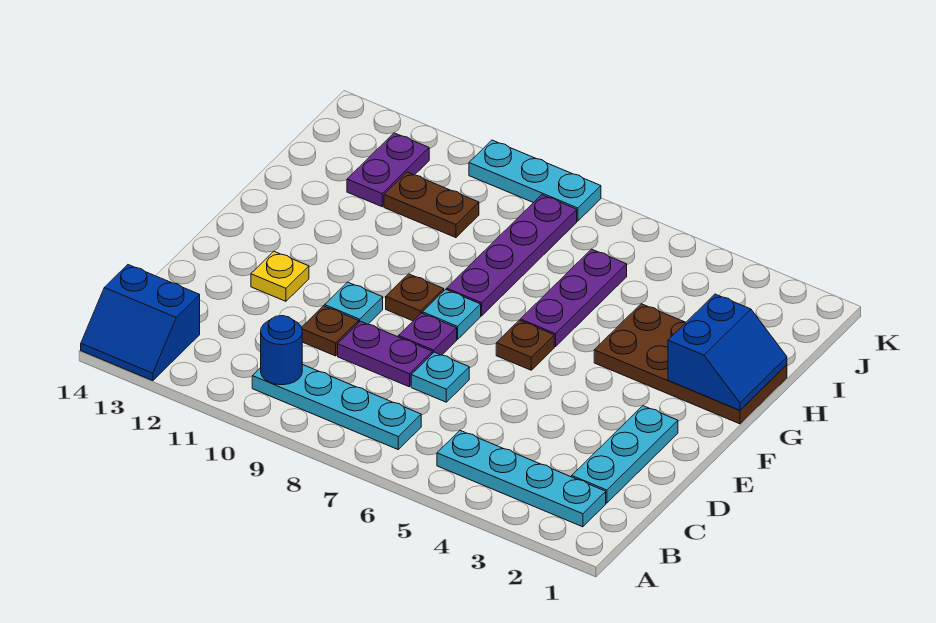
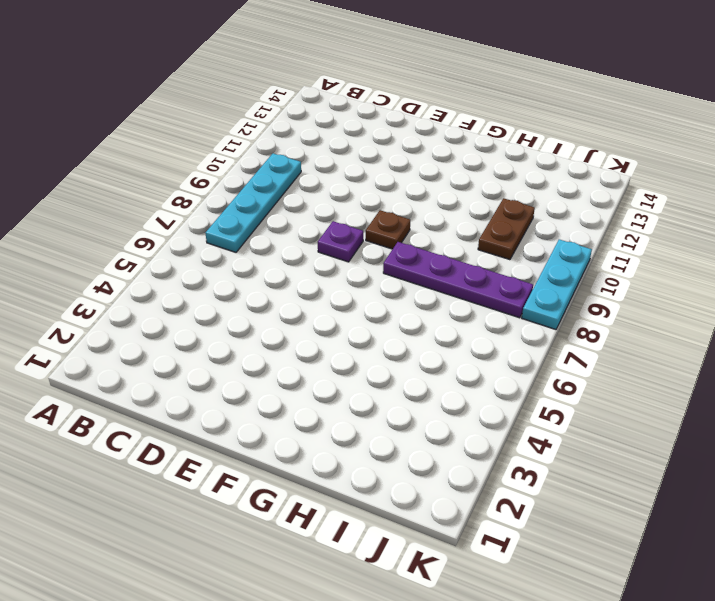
none -> blue slope A13:B14 level 1 top B
none -> cyan plate B2:B5 level 1
none -> cyan plate C2:E2 level 1

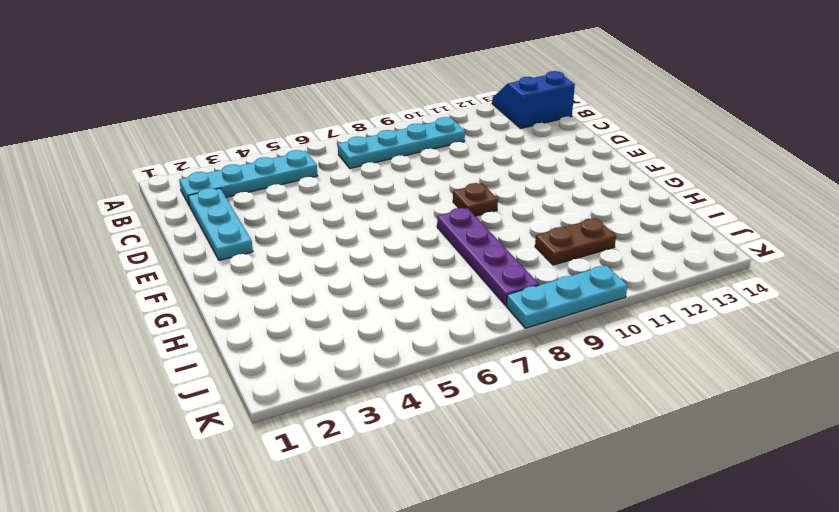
none -> cyan plate D7 level 1
none -> purple plate D8:D9 level 1
none -> brown plate D10 level 1

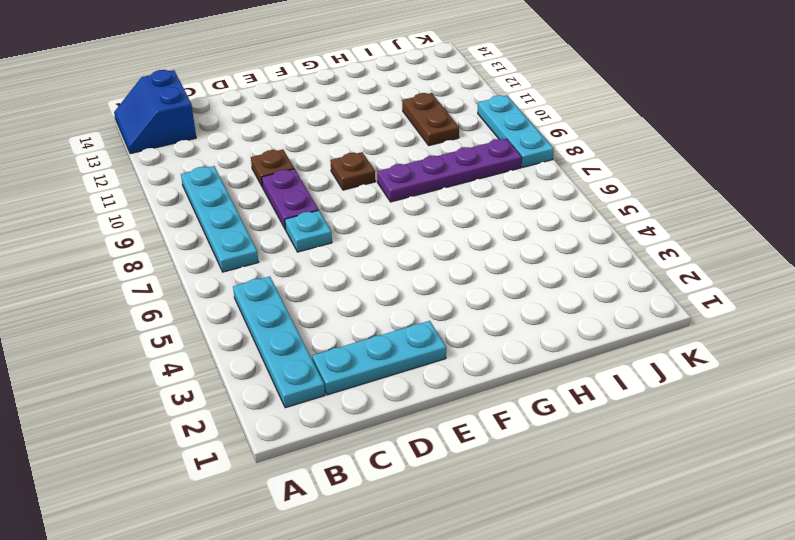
none -> purple plate E8 level 1
none -> cyan plate E10 level 1
none -> yellow plate E12 level 1

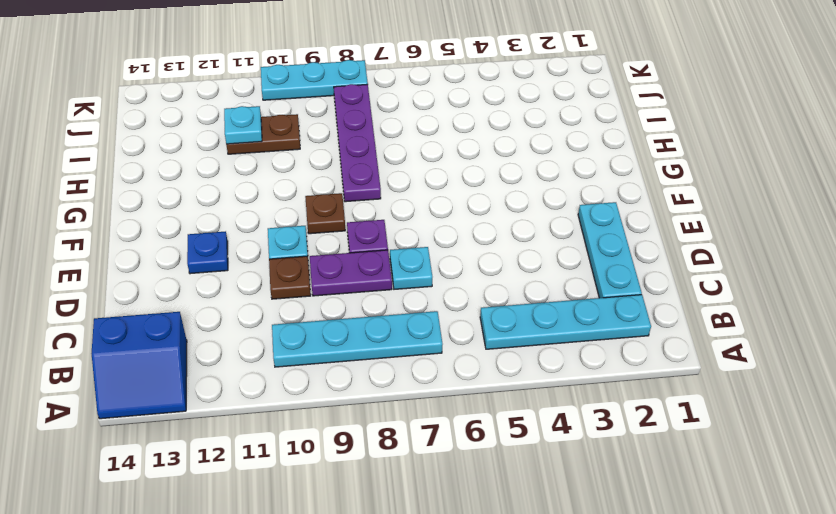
blue plate E12 level 1 -> yellow plate E12 level 1
cyan plate I11 level 2 -> cyan plate F8 level 1
none -> brown plate F6 level 1
none -> brown plate G1:H4 level 1
none -> purple plate G6:I6 level 1

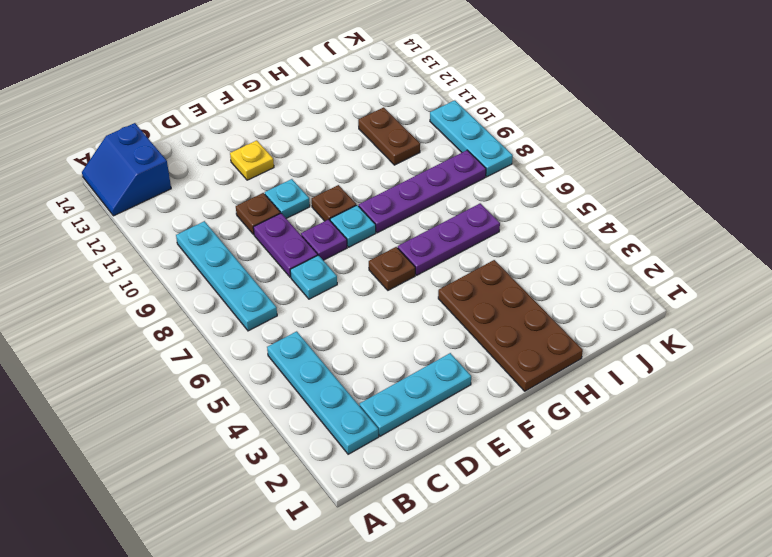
none -> purple plate I12:J12 level 1
none -> blue round brick B10 level 2
none -> blue slope G1:H2 level 2 top 2

